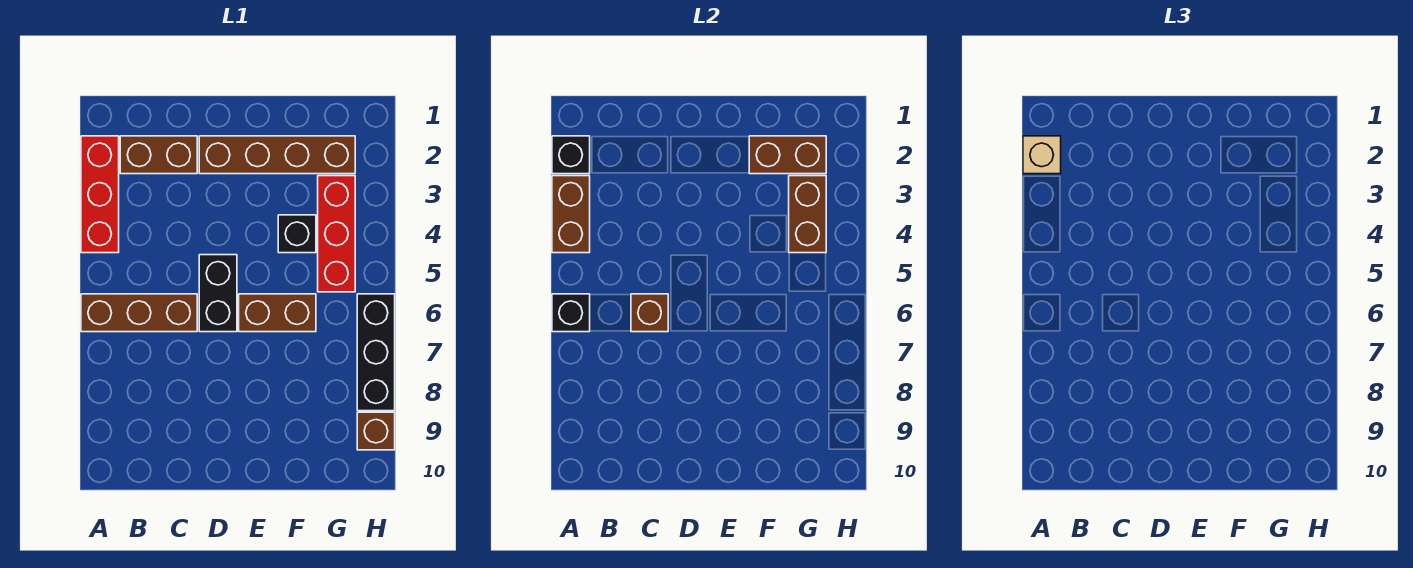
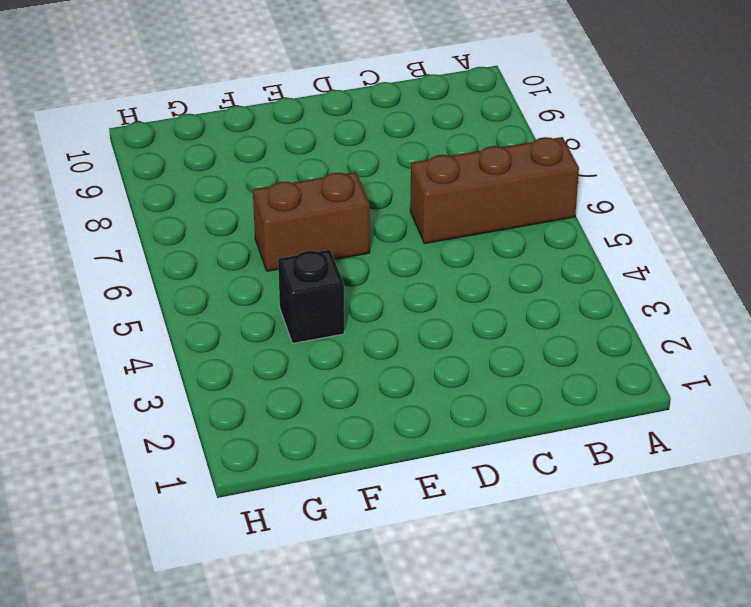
none -> red brick A2:A4 level 1
none -> brown brick B2:C2 level 1
none -> brown brick D2:G2 level 1

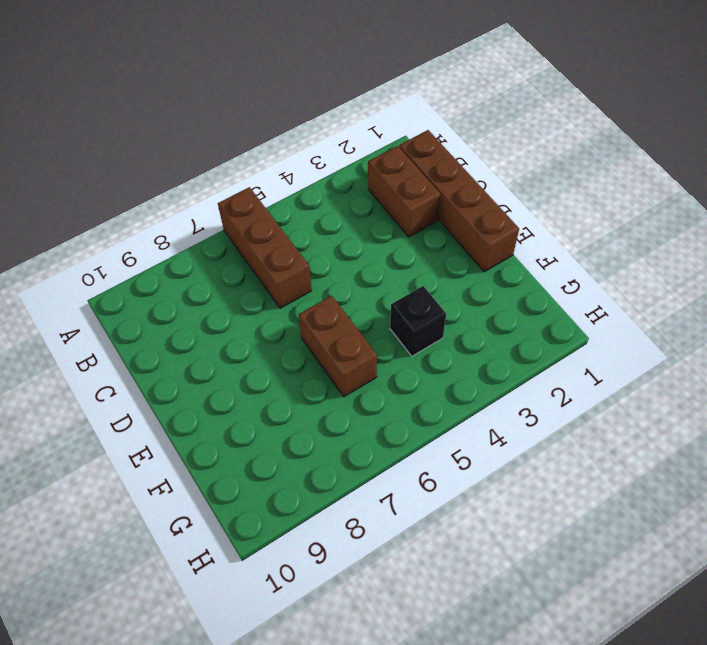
brown brick B1:E1 level 1 -> brown brick D2:G2 level 1
none -> red brick A2:A4 level 1
none -> black brick D5:D6 level 1
none -> red brick G3:G5 level 1

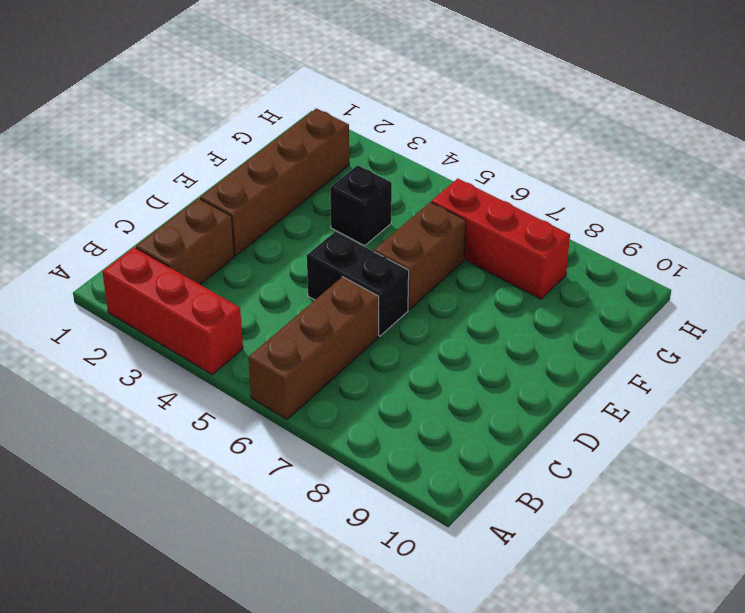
red brick G6:G8 level 1 -> red brick G3:G5 level 1
none -> black brick H6:H8 level 1
none -> brown brick H9 level 1
none -> black brick A2 level 2

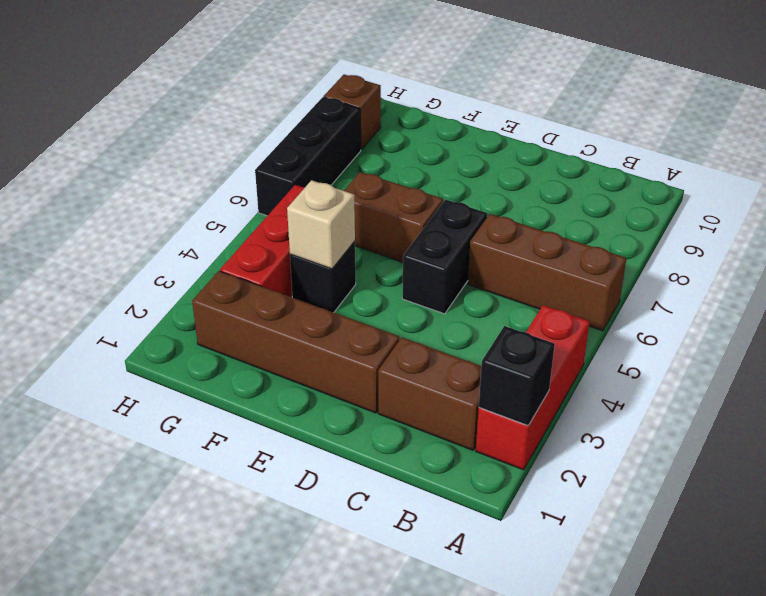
tan brick F4 level 2 -> tan brick A2 level 3
none -> brown brick A3:A4 level 2
none -> black brick A6 level 2
none -> brown brick C6 level 2

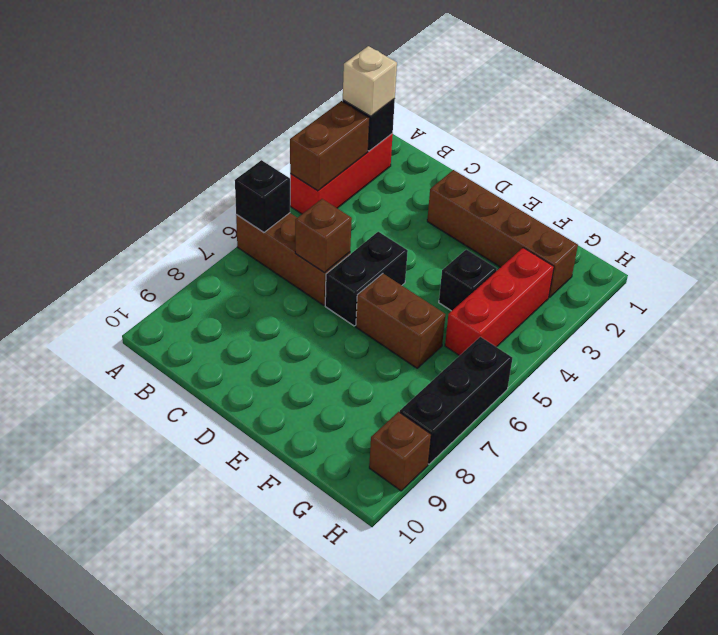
none -> brown brick B2:C2 level 1
none -> brown brick F2:G2 level 2
none -> brown brick G3:G4 level 2

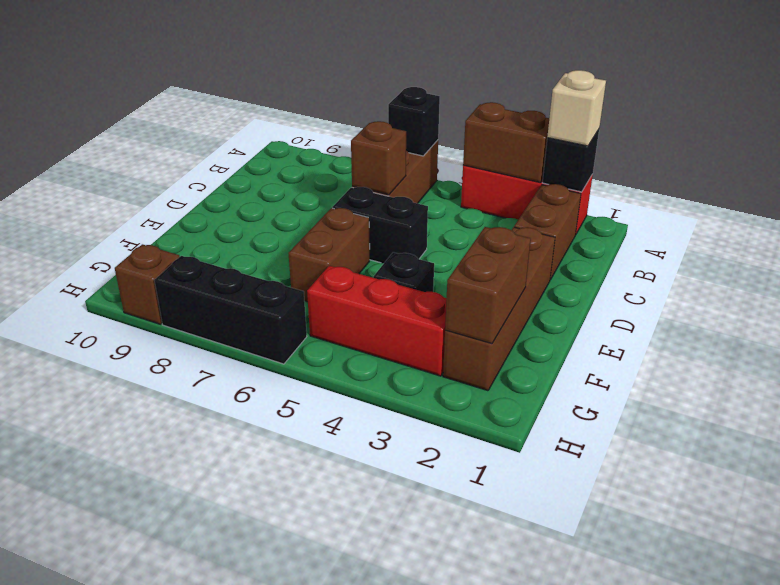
none -> brown brick G3:G4 level 2

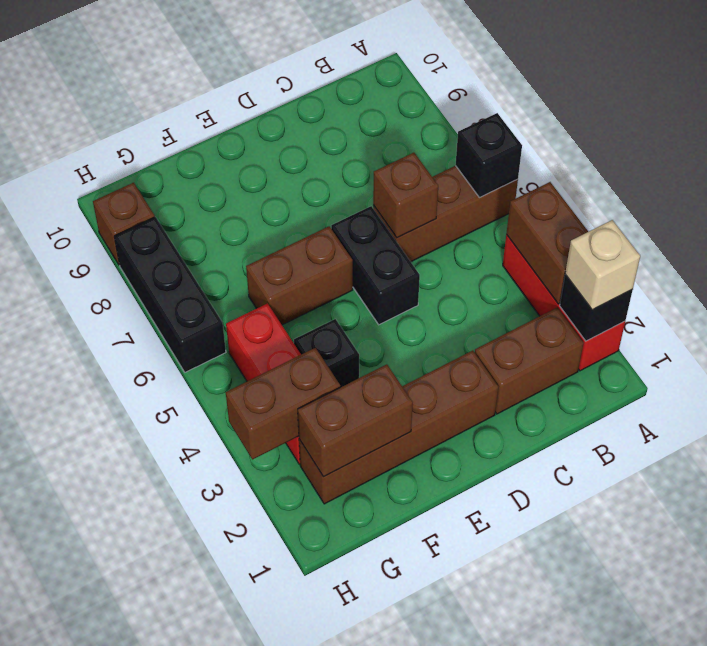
brown brick G3:H3 level 2 -> brown brick G3:G4 level 2

